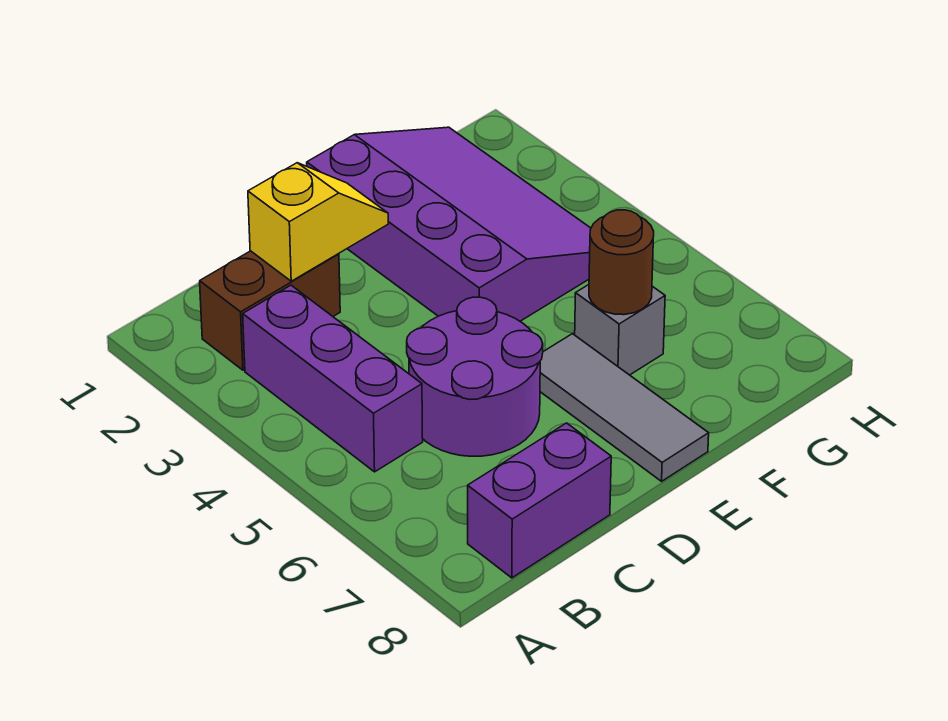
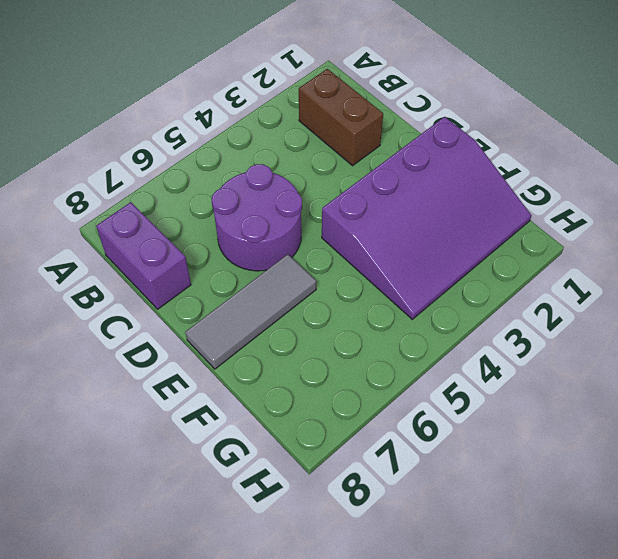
none -> purple brick B3:B5 level 1
none -> grey brick F6 level 1

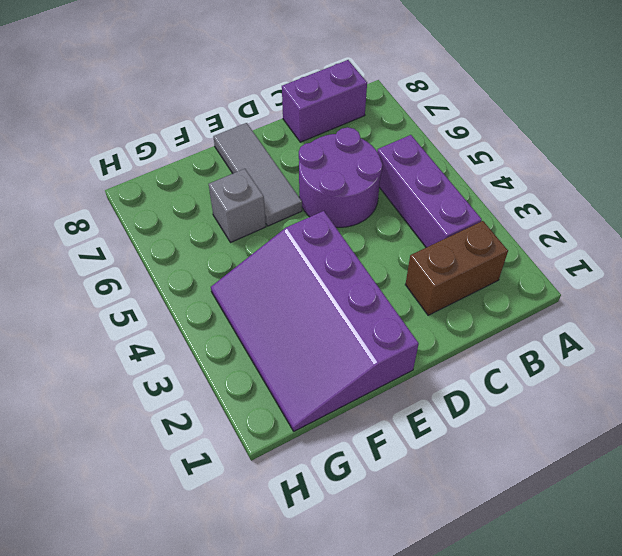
none -> yellow slope C2:D2 level 2 top C
none -> brown round brick F6 level 2

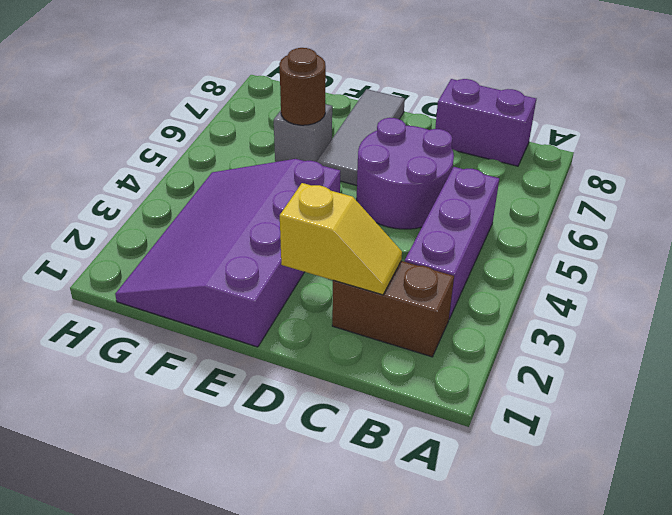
yellow slope C2:D2 level 2 top D -> yellow slope C2:D2 level 2 top C

